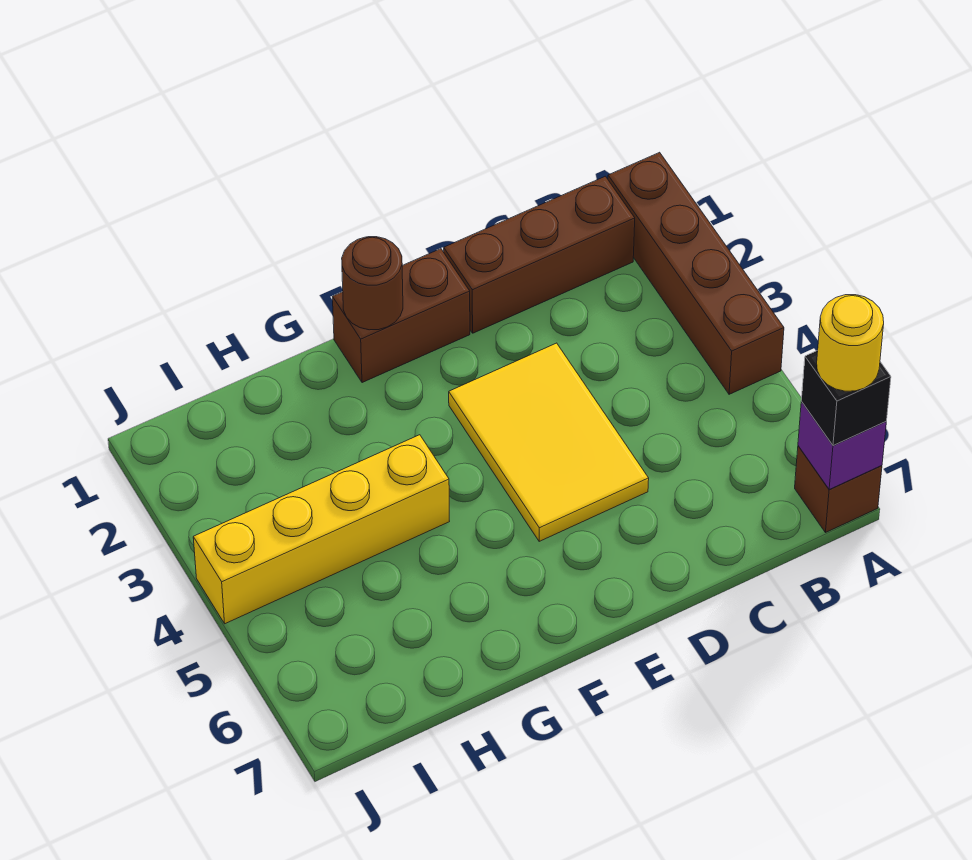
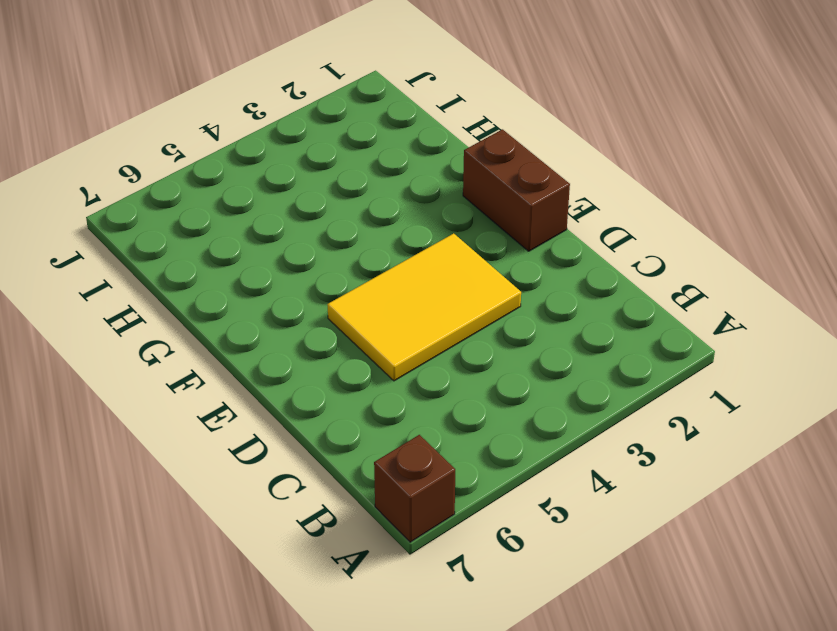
none -> brown brick A1:A4 level 1
none -> brown brick B1:D1 level 1

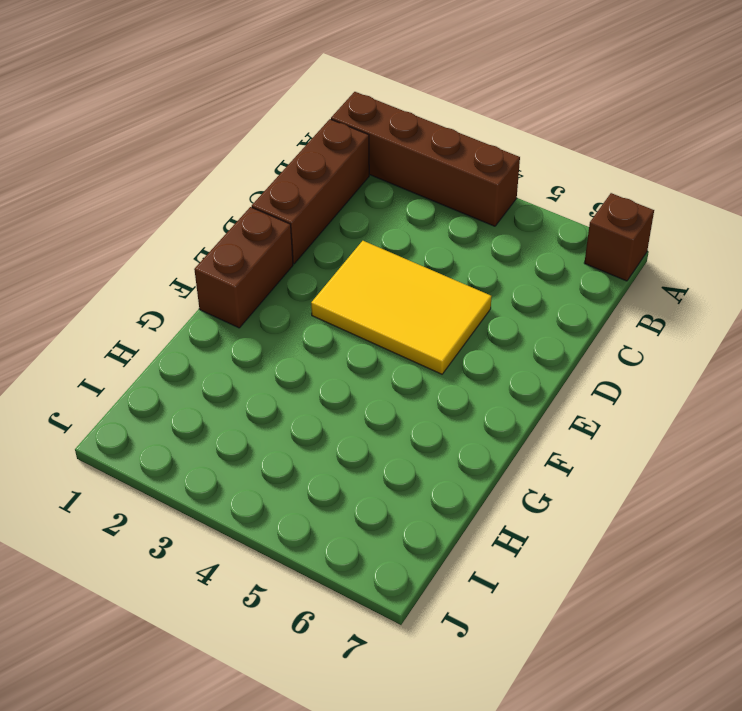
none -> yellow brick G4:J4 level 1
none -> purple brick A7 level 2

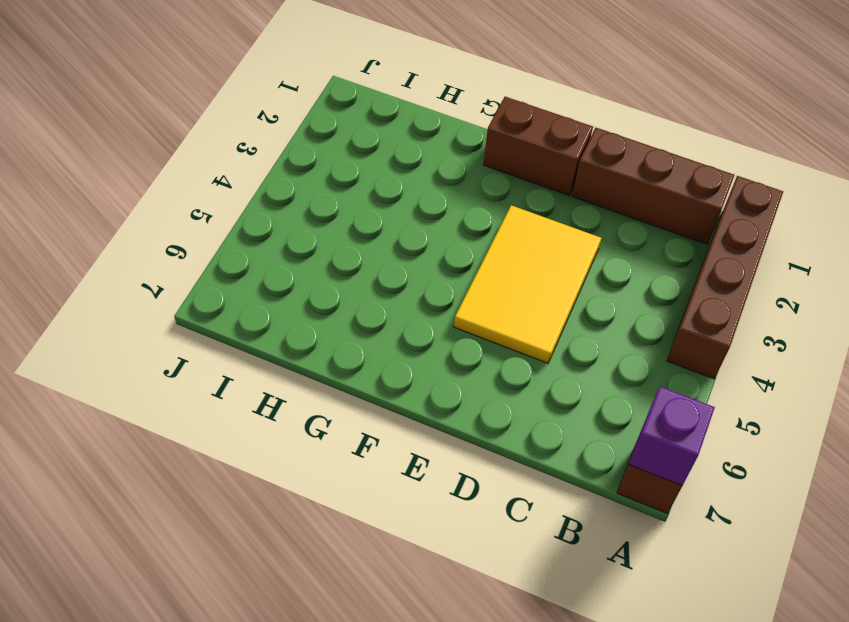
none -> yellow brick G4:J4 level 1
none -> brown round brick F1 level 2

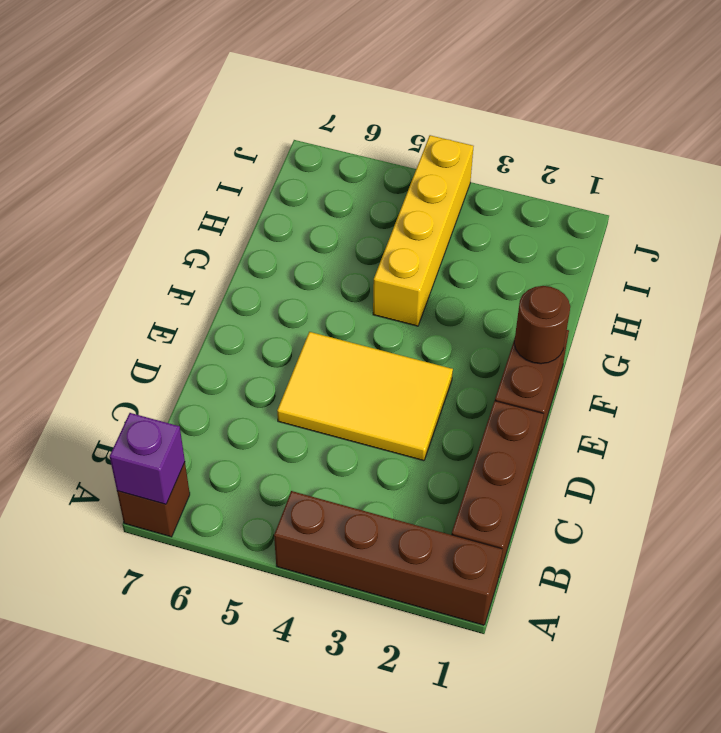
none -> black brick A7 level 3
none -> yellow round brick A7 level 4

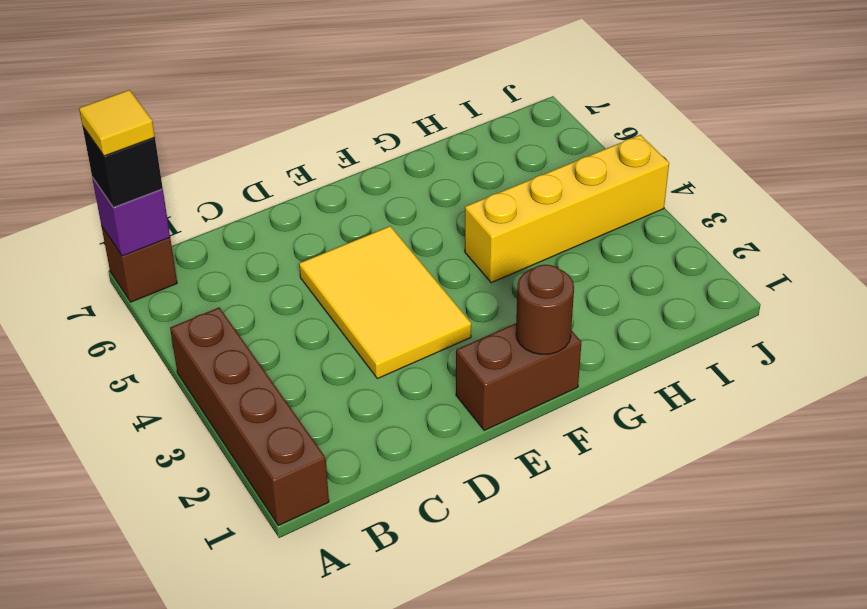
yellow tile A7 level 4 -> yellow round brick A7 level 4
none -> brown brick B1:D1 level 1

